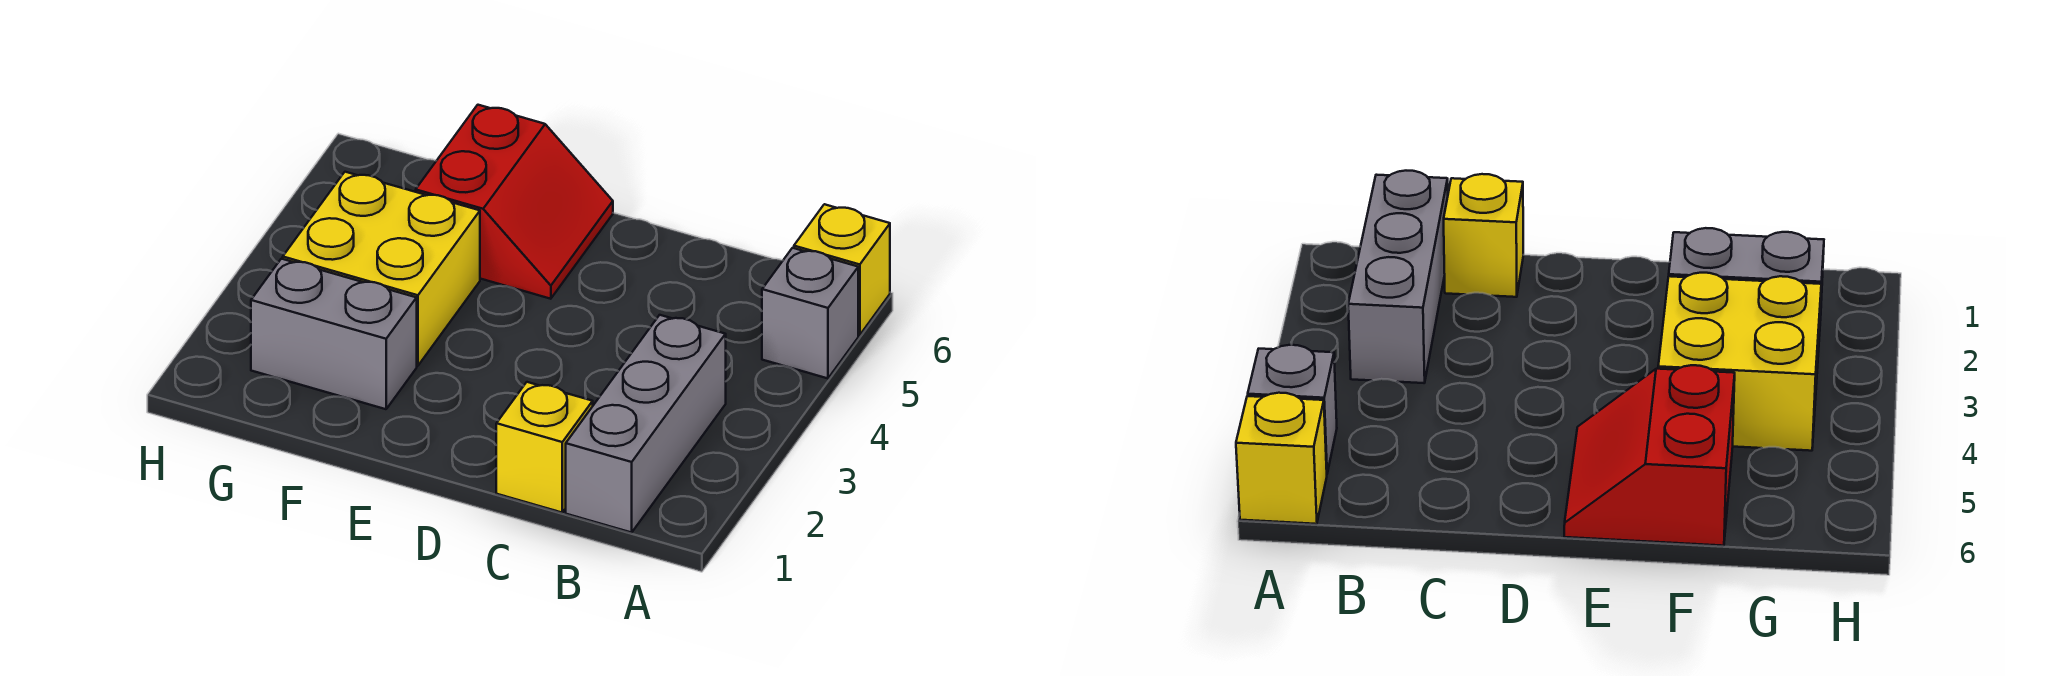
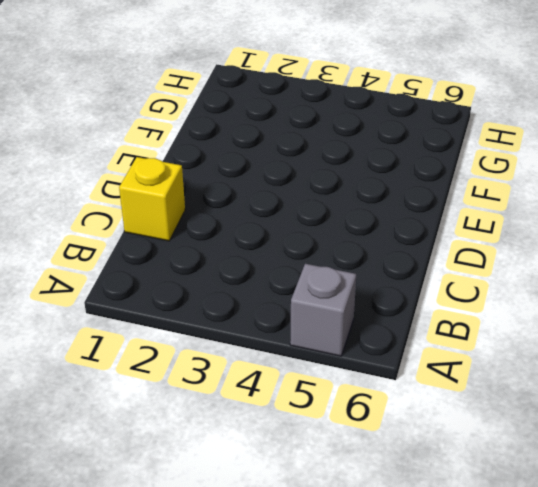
none -> yellow brick A6 level 1
none -> grey brick B1:B3 level 1

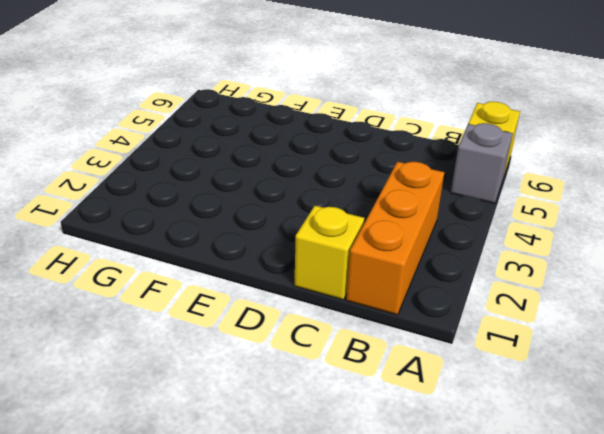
orange brick B1:B3 level 1 -> grey brick B1:B3 level 1
none -> red slope E5:F6 level 1 top F
none -> grey brick F2:G2 level 1

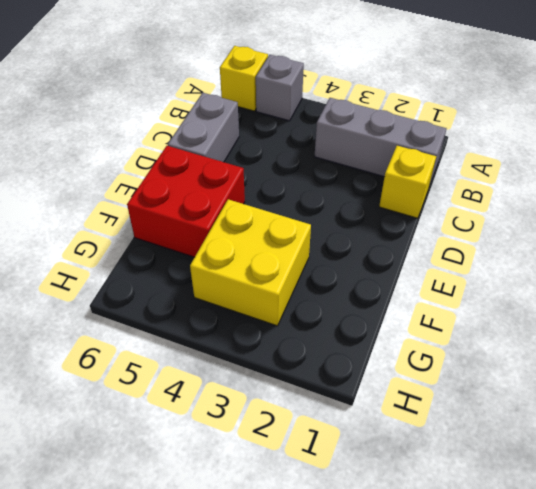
grey brick C6:D6 level 1 -> grey brick F2:G2 level 1
red brick E5:F6 level 1 -> red slope E5:F6 level 1 top F

